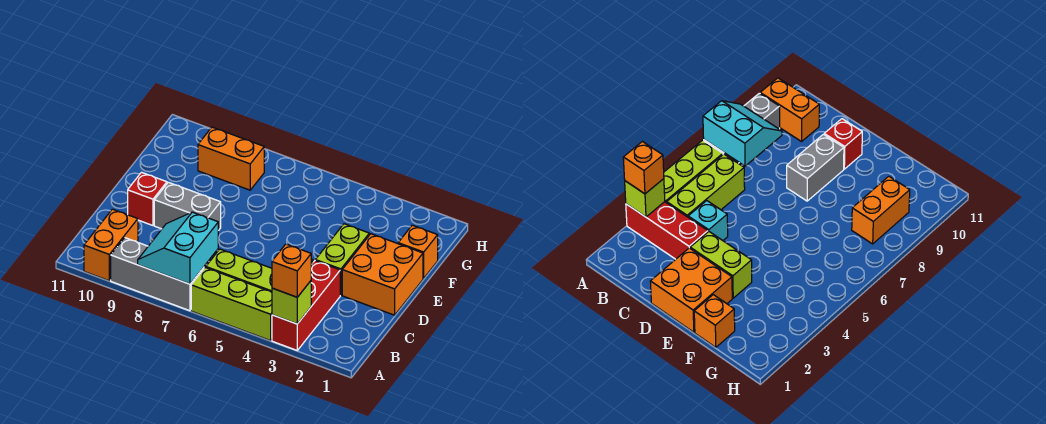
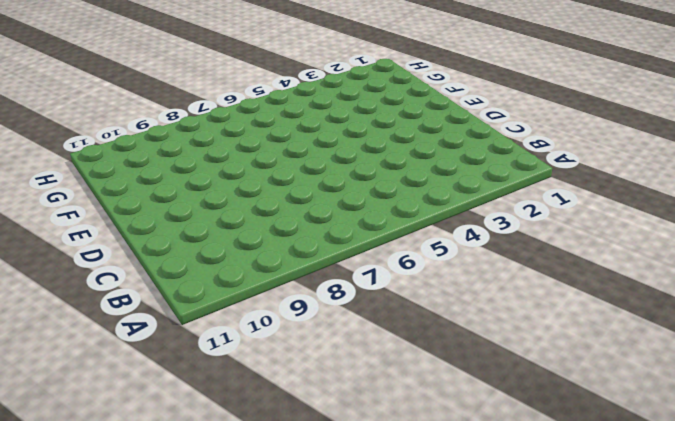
none -> red brick A3:C3 level 1
none -> lime brick A4:A6 level 1
none -> grey brick A7:A9 level 1

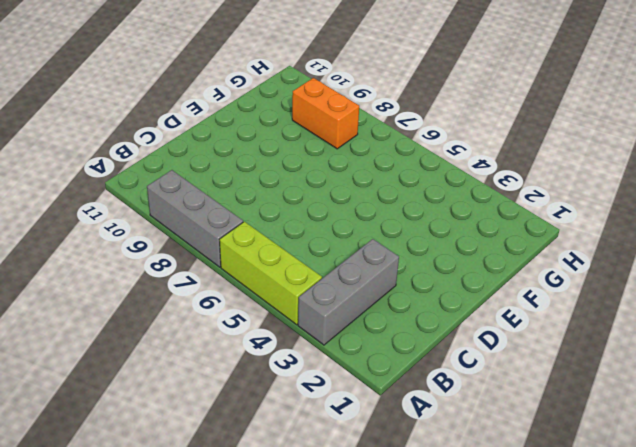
grey brick A3:C3 level 1 -> red brick A3:C3 level 1
none -> orange brick A10:B10 level 1
none -> lime brick B4:B6 level 1
none -> cyan brick C4 level 1

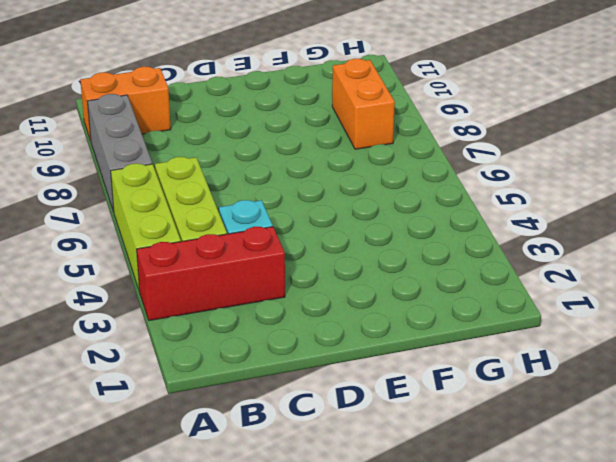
none -> orange brick D1:E2 level 1
none -> lime brick D3:E3 level 1
none -> grey brick D8:D9 level 1

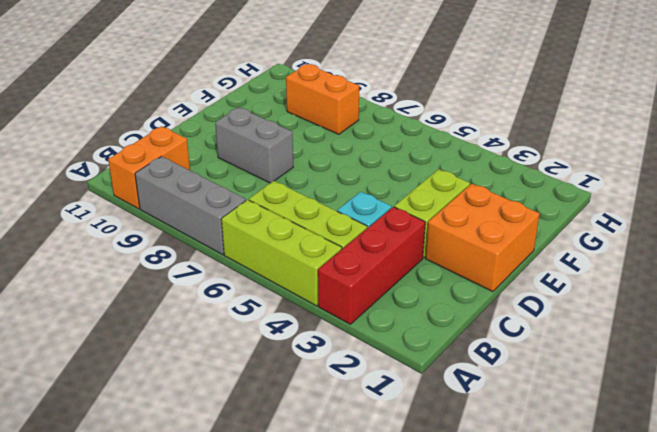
none -> red brick D10 level 1
none -> orange brick F1 level 1
none -> lime brick A3 level 2

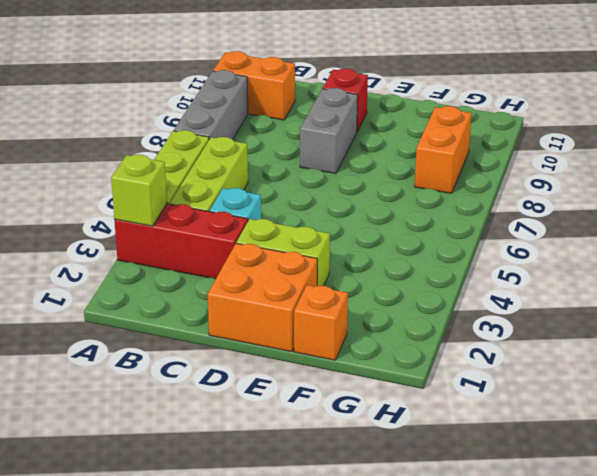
none -> cyan slope A7:B8 level 2 top 7
none -> orange brick A3 level 3

